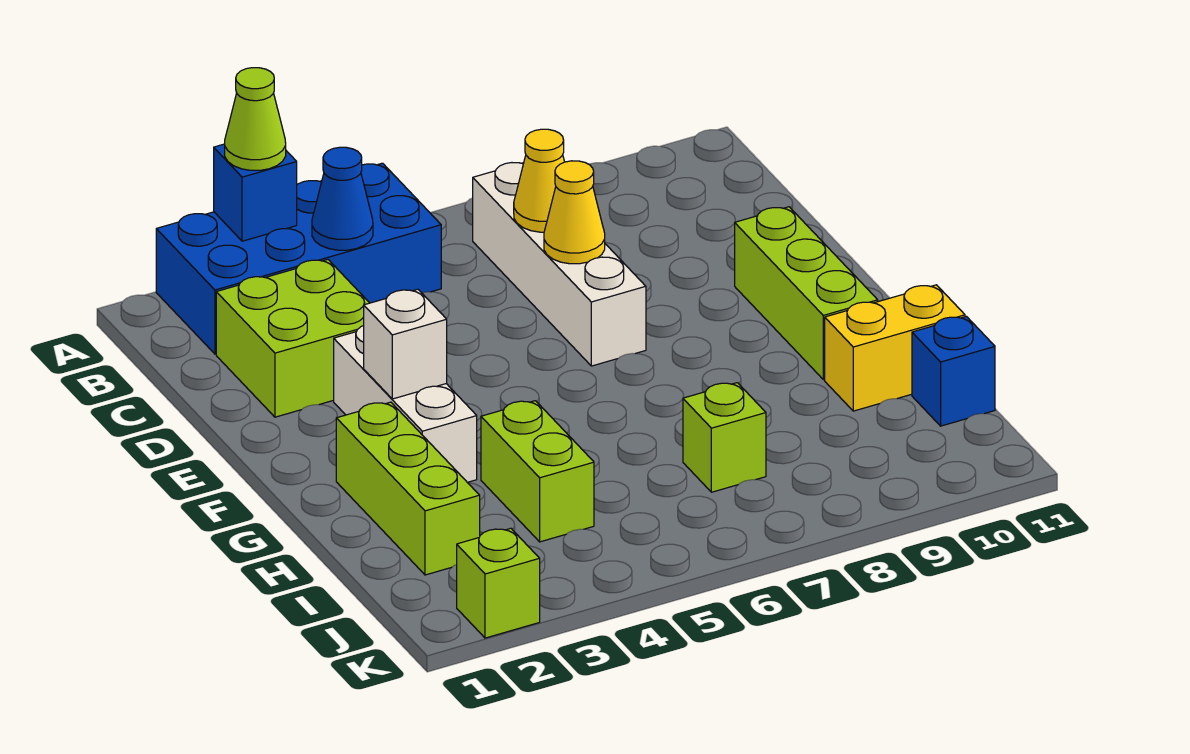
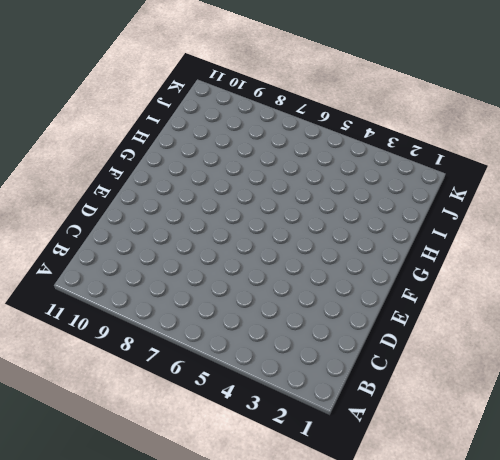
none -> blue brick A2:B5 level 1
none -> white brick B7:E7 level 1
none -> lime brick C2:D3 level 1

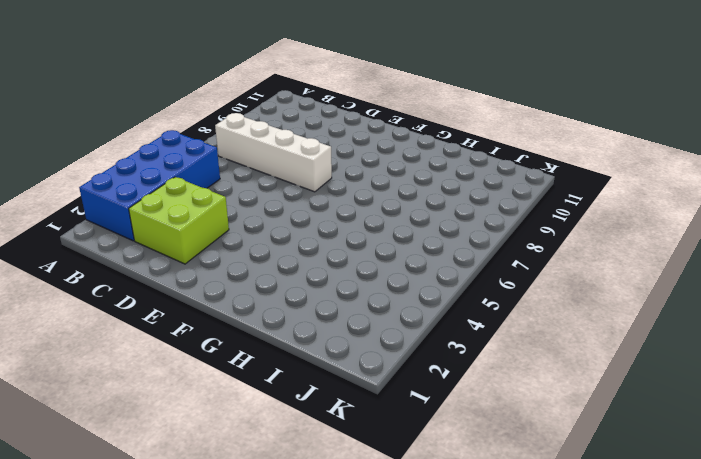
none -> white brick E3:G3 level 1
none -> lime brick E10:G10 level 1
none -> lime brick G2:I2 level 1

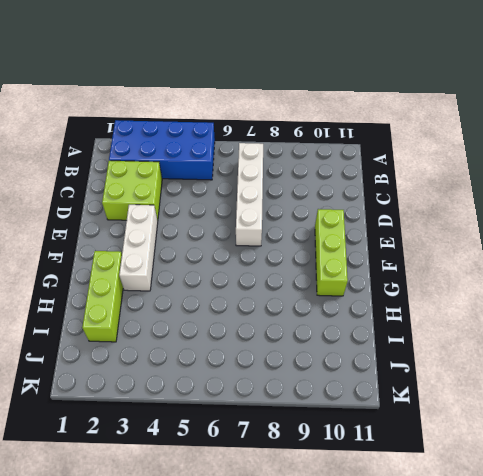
none -> lime brick H4:I4 level 1
none -> yellow brick H10:H11 level 1
none -> lime brick I7 level 1

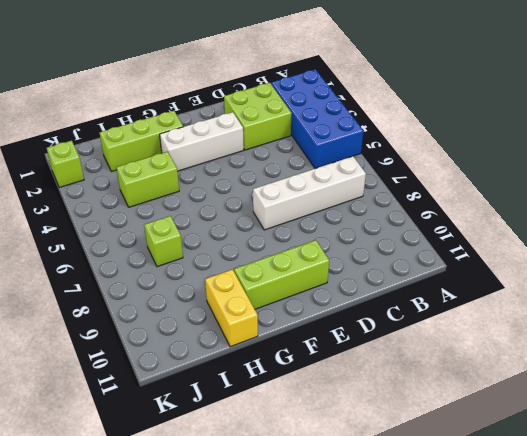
none -> blue brick I11 level 1
none -> blue brick A3 level 2
none -> blue cone B4 level 2

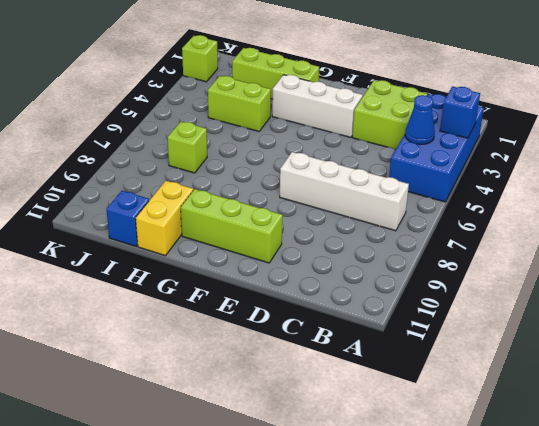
none -> yellow cone C7 level 2
none -> yellow cone D7 level 2
none -> white brick F3 level 2

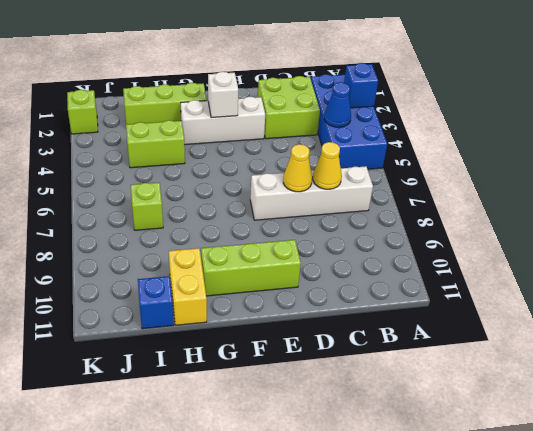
none -> lime cone A3 level 3

